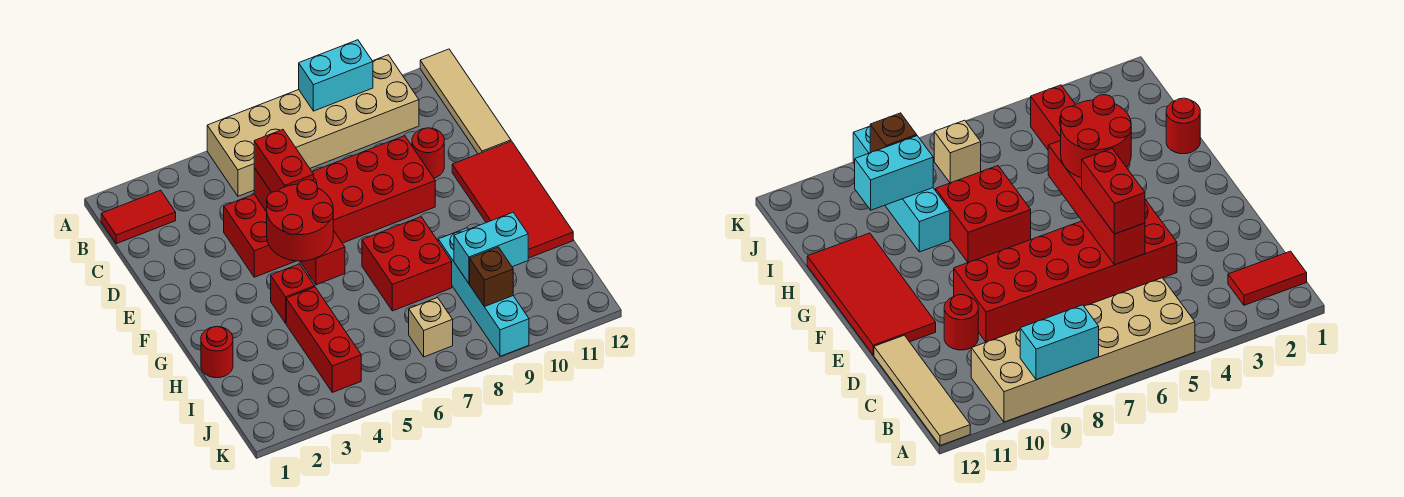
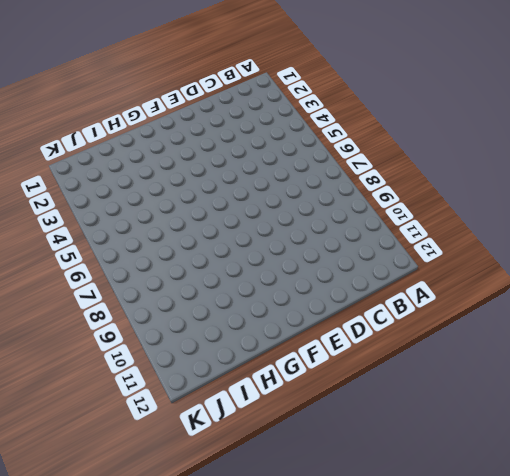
none -> tan brick A5:B10 level 1
none -> tan tile A12:D12 level 1
none -> red tile B1:B2 level 1

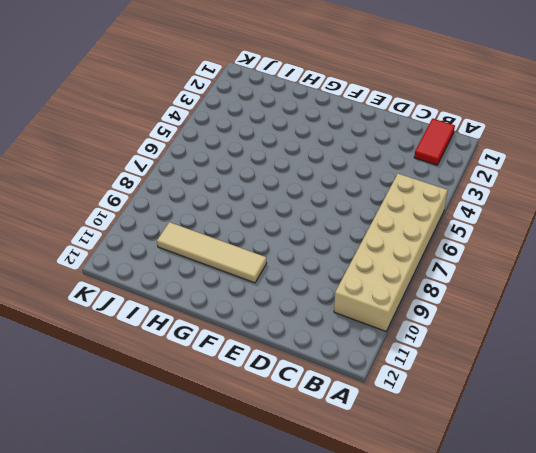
tan tile F10:I10 level 1 -> tan tile A12:D12 level 1
none -> red brick D4:E9 level 1
none -> red round brick D10 level 1
none -> red tile E11:H12 level 1

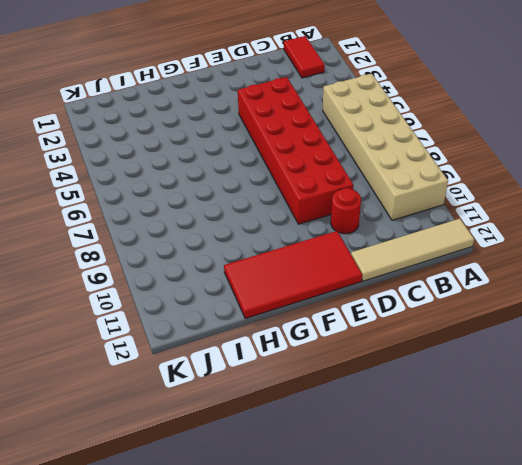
none -> red brick G4 level 1
none -> red brick G7:H8 level 1
none -> red round brick H1 level 1

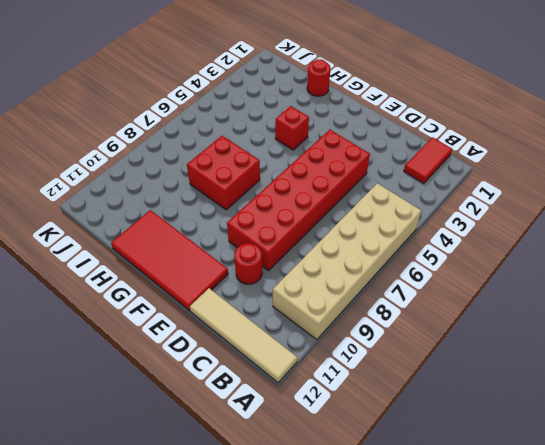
none -> red brick H4:J4 level 1
none -> cyan brick H9:K9 level 1
none -> tan brick J7 level 1

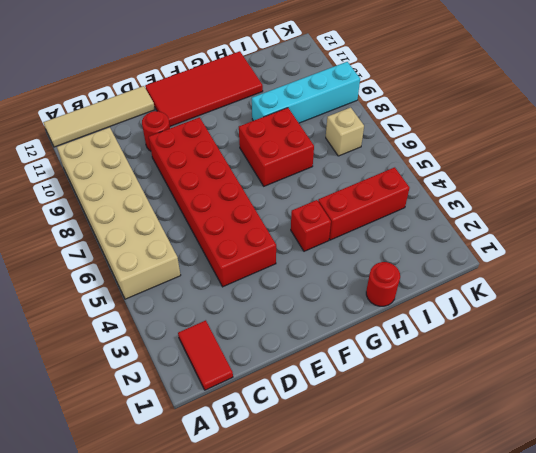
none -> cyan brick A8:A9 level 2
none -> red brick D5:G5 level 2
none -> cyan brick I9:I10 level 2

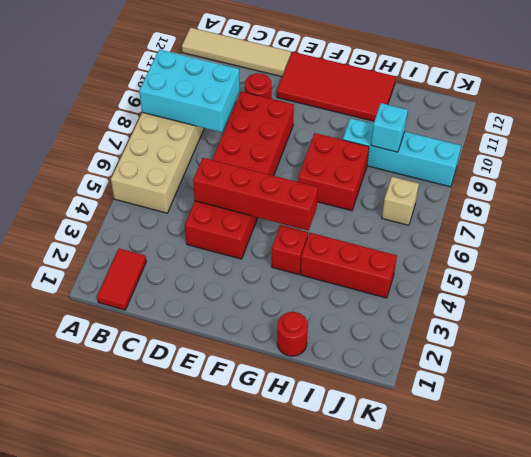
cyan brick A8:C9 level 2 -> cyan brick A8:A9 level 2
cyan brick I9 level 2 -> cyan brick I9:I10 level 2
none -> brown brick J9 level 2
none -> red brick D5:E5 level 3
none -> red round brick F4:G5 level 3

